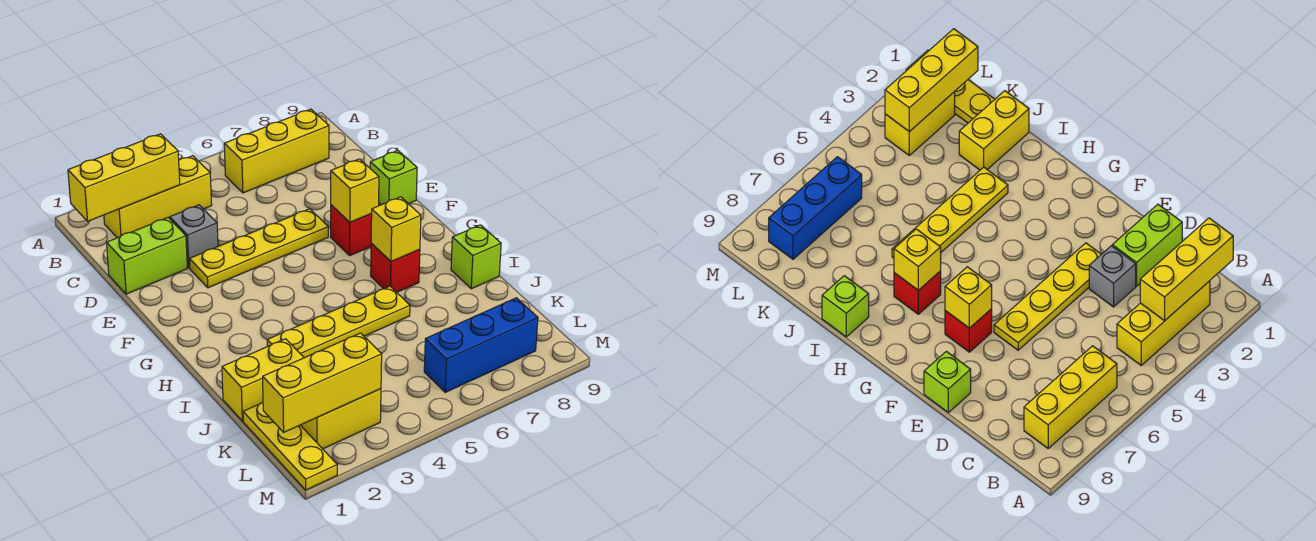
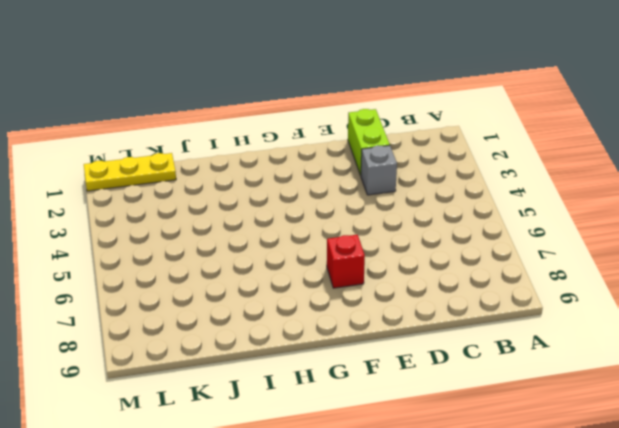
none -> yellow brick B2:B4 level 1
none -> yellow brick B6:B8 level 1
none -> yellow plate E3:E6 level 1

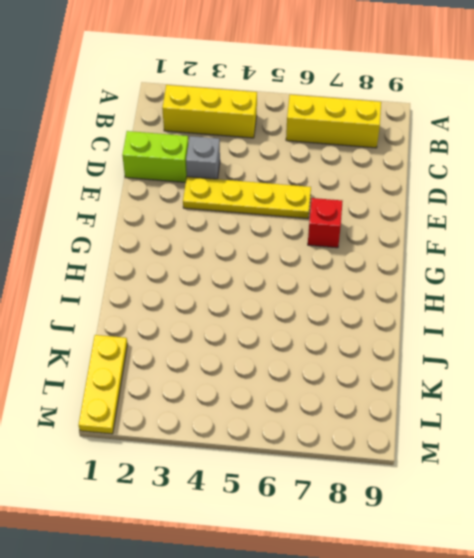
none -> lime brick E9 level 1
none -> red brick H7 level 1
none -> yellow plate I3:I6 level 1

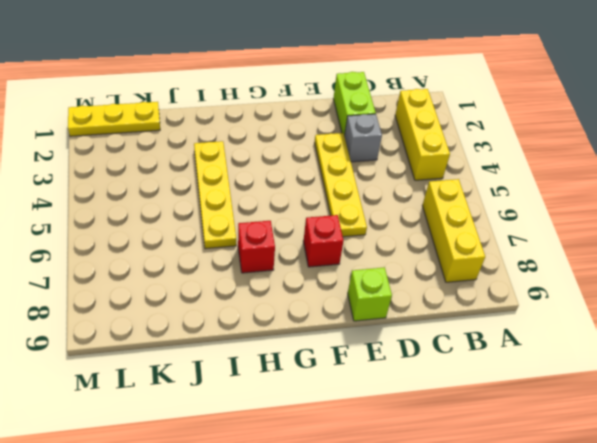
none -> lime brick I9 level 1
none -> yellow brick J1:J2 level 1
none -> yellow brick L2:L3 level 1

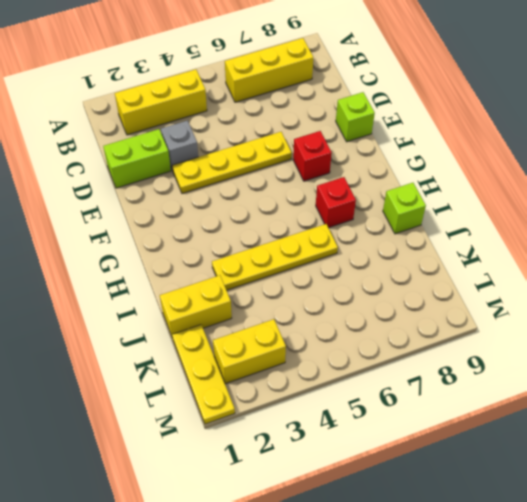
none -> blue brick L6:L8 level 1
none -> yellow brick B1:B3 level 2
none -> yellow brick F7 level 2

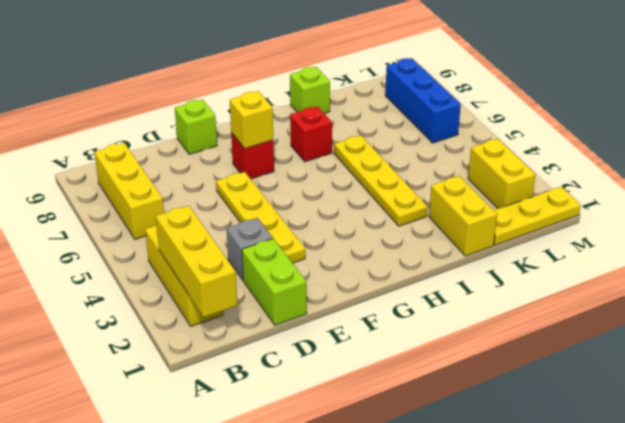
none -> yellow brick H7 level 2
none -> yellow brick L1:L3 level 2

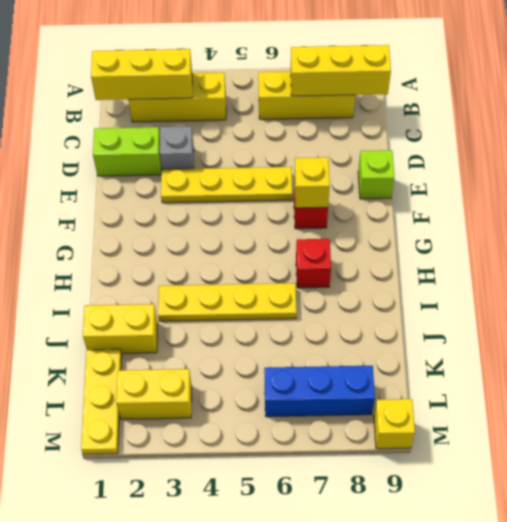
yellow brick B7:B9 level 2 -> yellow brick L1:L3 level 2
yellow brick M9 level 1 -> yellow brick H7 level 2
none -> lime brick I9 level 1

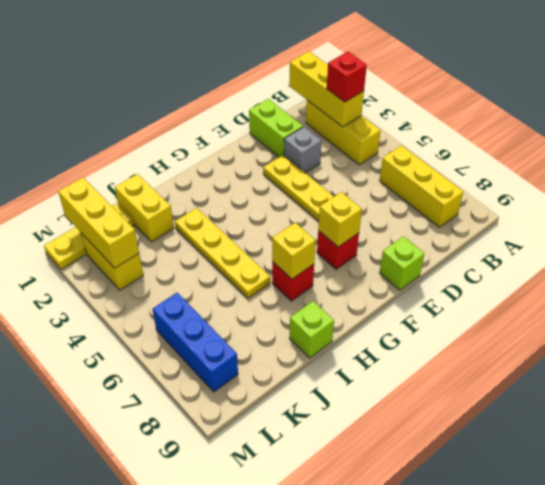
red brick B3 level 3 -> none

